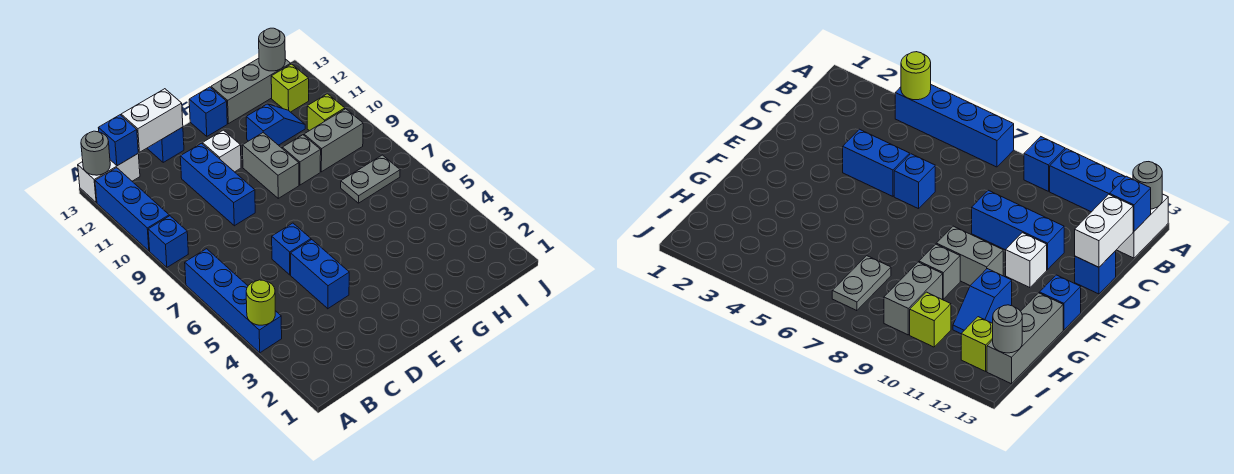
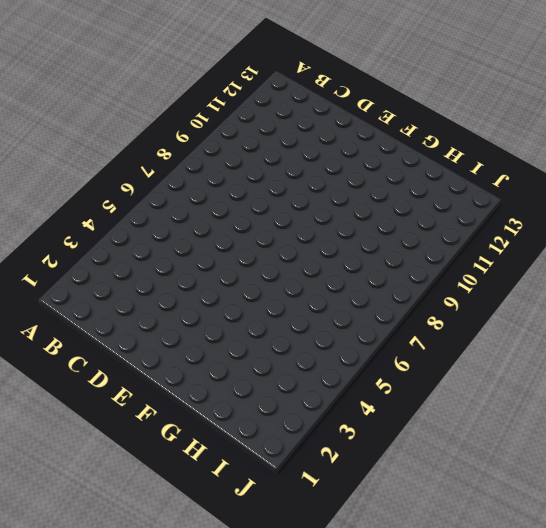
none -> blue brick A4:A7 level 1
none -> blue brick A9 level 1
none -> blue brick A10:A12 level 1

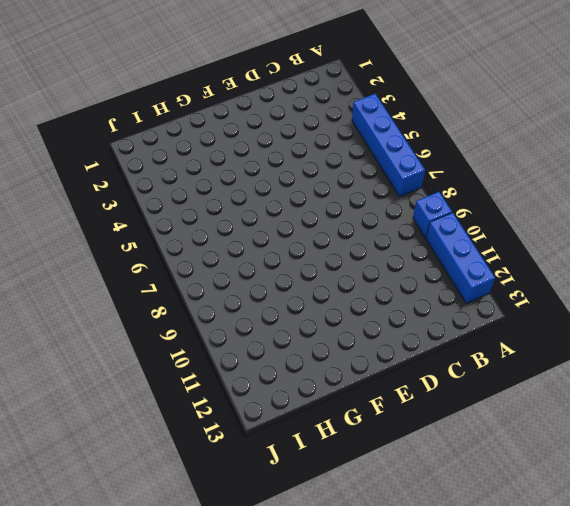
none -> white brick A13:B13 level 1
none -> blue brick D4:D5 level 1
none -> blue brick D6 level 1

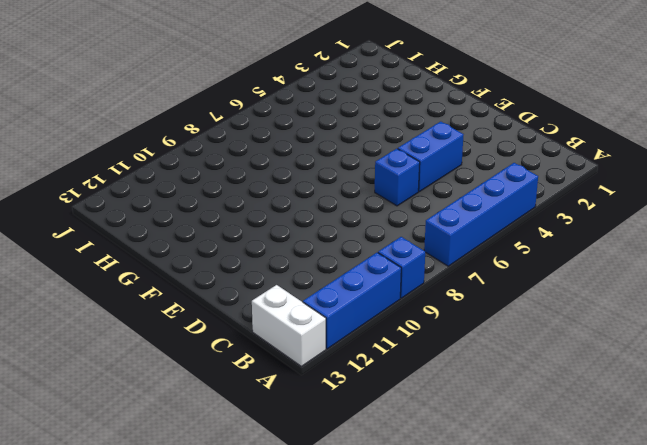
none -> blue brick D9:D11 level 1
none -> blue brick D13 level 1
none -> white brick E11 level 1

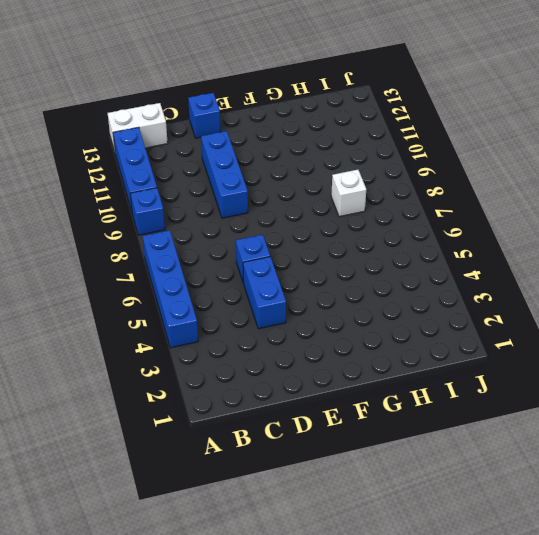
white brick H8 level 1 -> white brick E11 level 1
none -> grey brick F9:F10 level 1
none -> blue brick F13 level 1
none -> grey brick G9 level 1

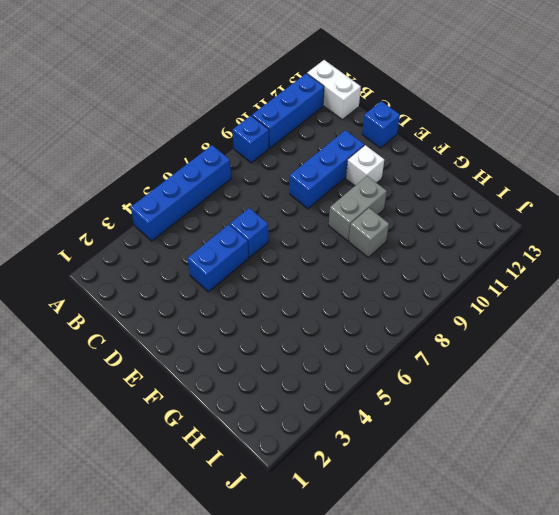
none -> blue brick F13 level 1
none -> blue slope G11:H11 level 1 top G
none -> grey brick G13:I13 level 1

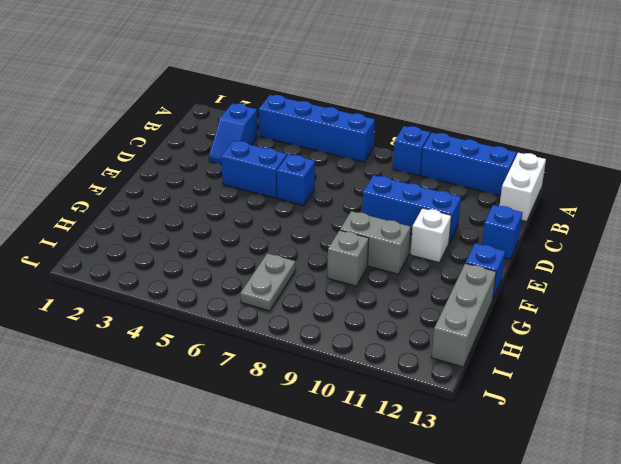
blue slope B3:C3 level 1 top B -> blue slope G11:H11 level 1 top G
none -> grey brick H9:I9 level 1
none -> lime brick I10 level 1
none -> lime brick I12 level 1

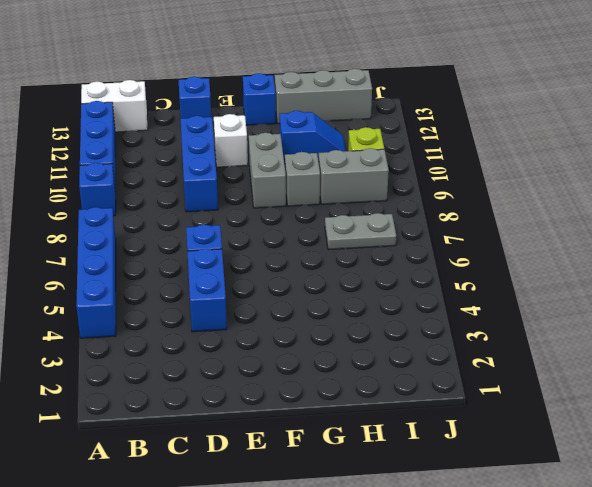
none -> lime brick I12 level 1
none -> lime round brick A4 level 2
none -> grey round brick A13 level 2

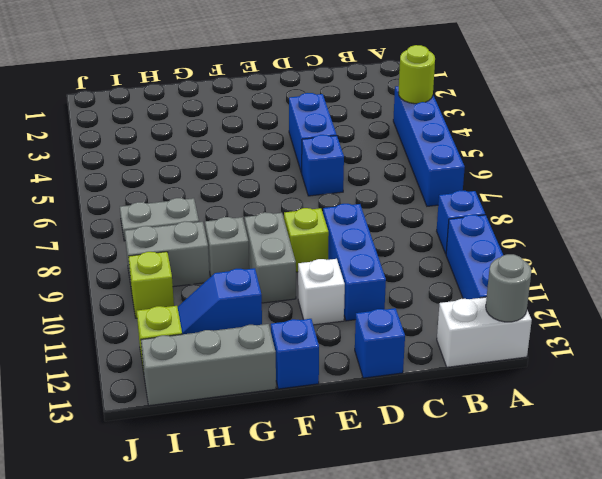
lime brick E9 level 1 -> none
none -> blue brick B13 level 2
none -> white brick C13:D13 level 2
none -> grey round brick I13 level 2

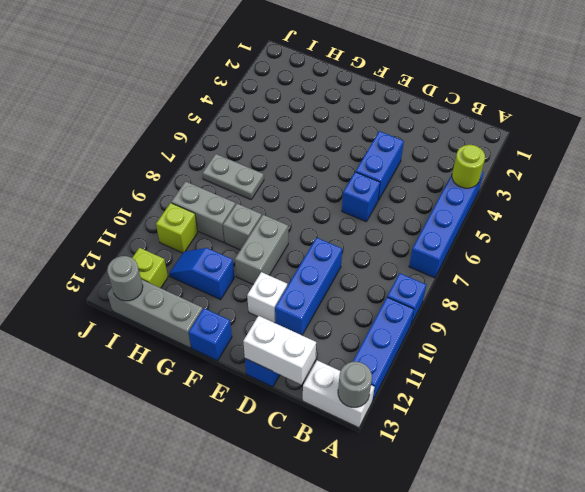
none -> blue brick B13 level 2

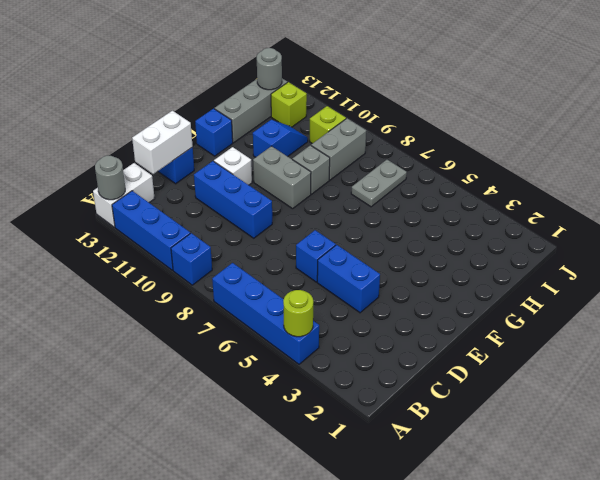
none -> blue brick B13 level 2

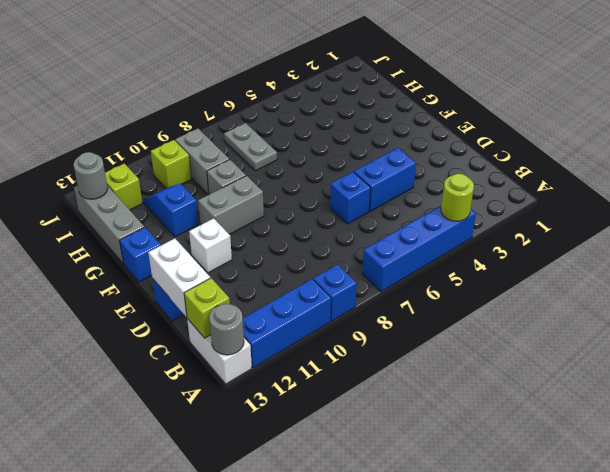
lime brick B13 level 2 -> blue brick B13 level 2
none -> blue brick D9:D11 level 1

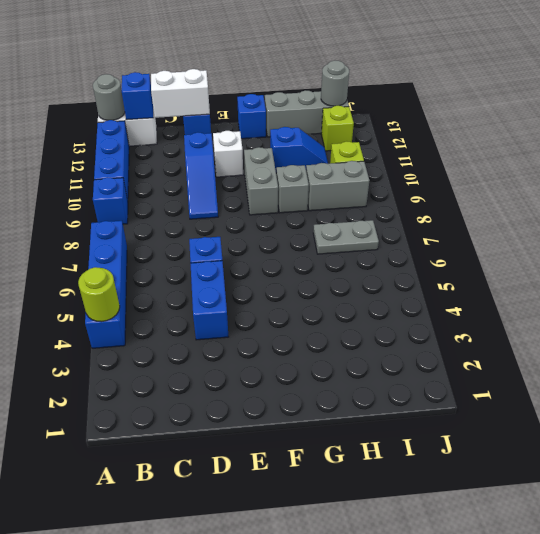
blue slope D9:D11 level 1 top 11 -> blue brick D9:D11 level 1

